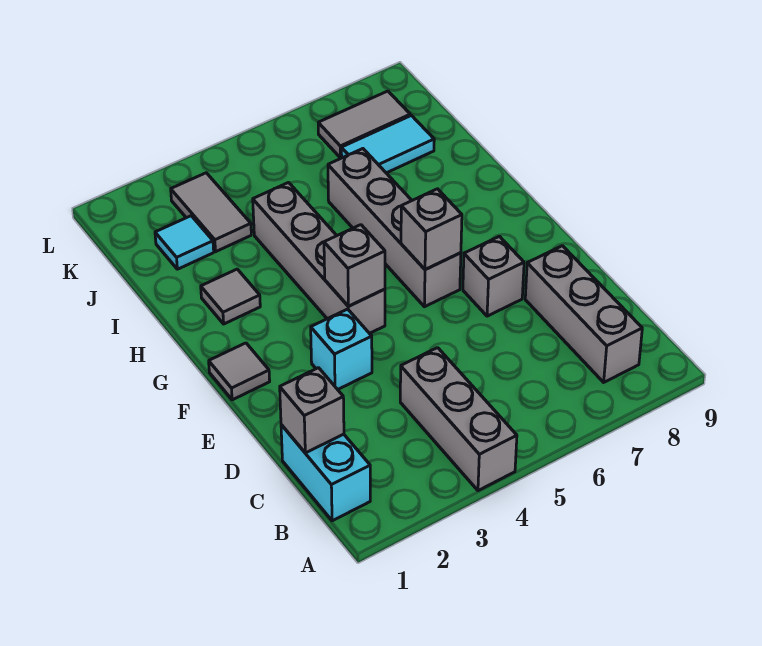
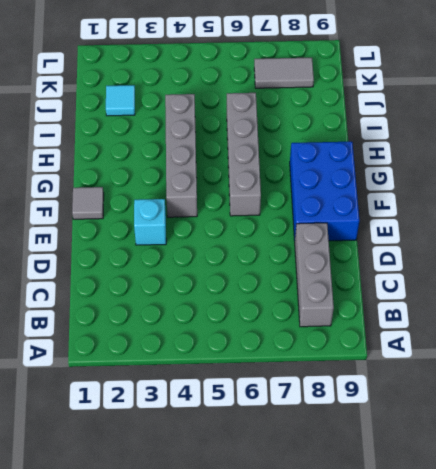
blue brick E8:G9 level 1 -> none
none -> grey brick A4:C4 level 1
none -> cyan brick B1:C1 level 1
none -> grey brick E7 level 1

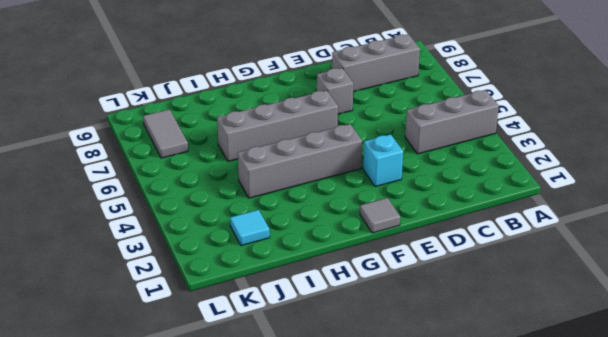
none -> cyan brick B1:C1 level 1
none -> grey tile H2 level 1
none -> grey tile J3:K3 level 1

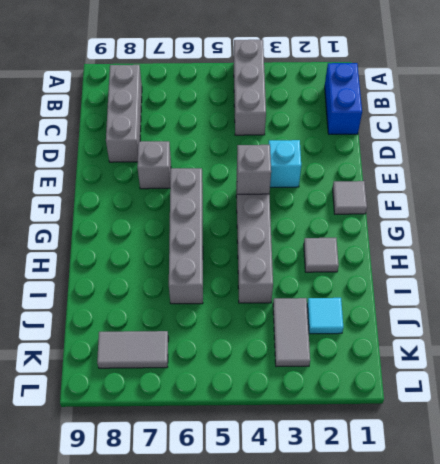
blue brick B1:C1 level 1 -> cyan brick B1:C1 level 1
none -> cyan tile J7:J8 level 1
none -> grey brick C1 level 2
none -> grey brick F6 level 2

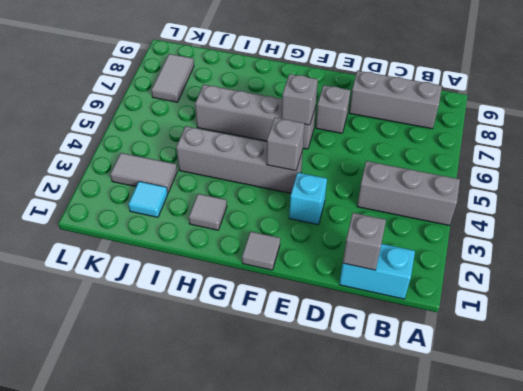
none -> cyan tile J7:J8 level 1

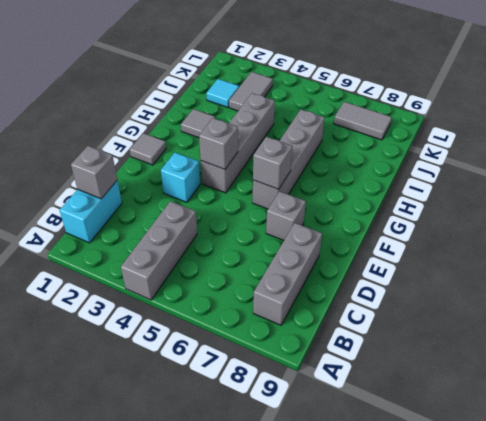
none -> cyan tile J7:J8 level 1

